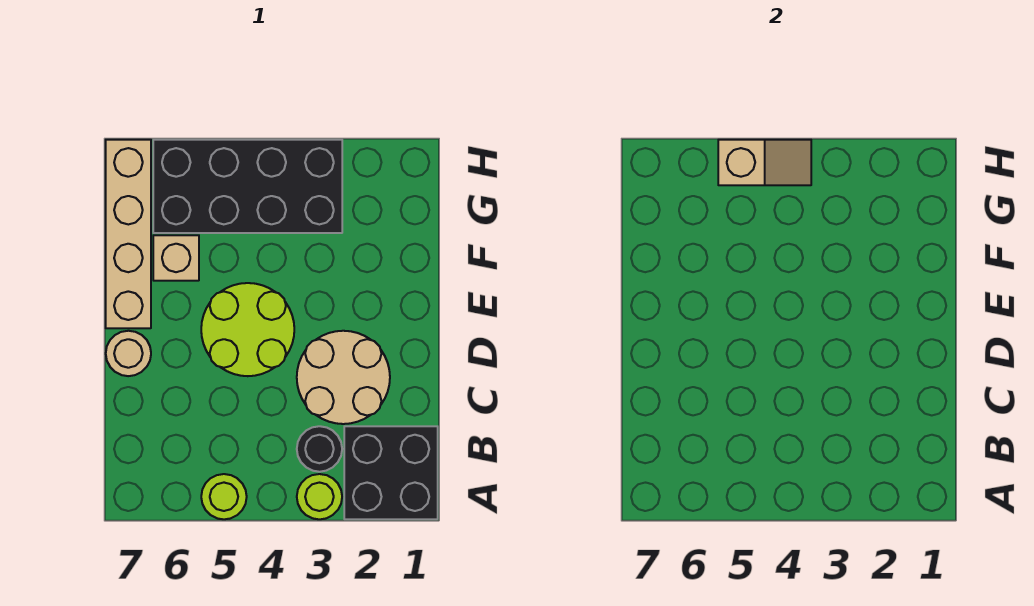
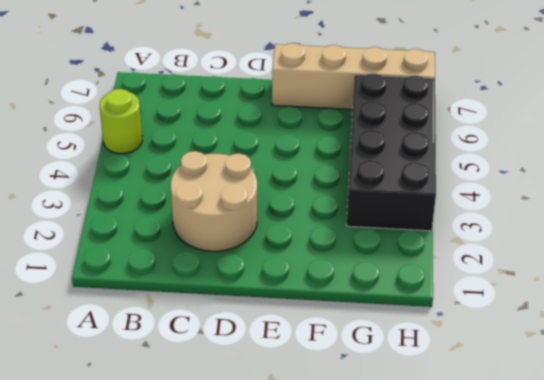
none -> black brick A1:B2 level 1
none -> lime round brick A3 level 1

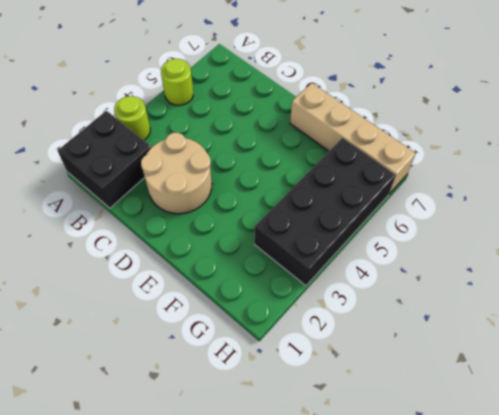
none -> black round brick B3 level 1
none -> lime round brick D4:E5 level 1

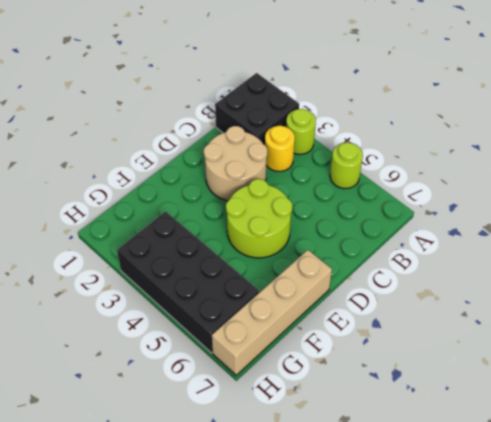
yellow round brick B3 level 1 -> black round brick B3 level 1
none -> tan round brick D7 level 1
none -> tan brick F6 level 1

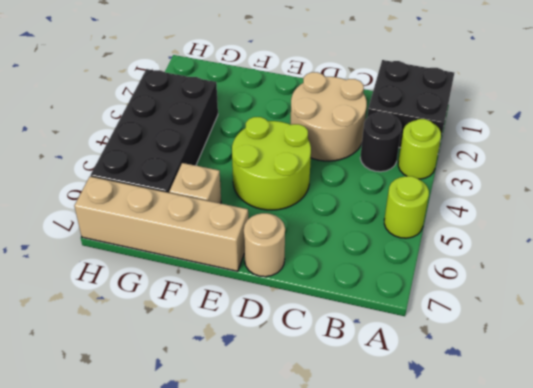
none -> tan slope H4:H5 level 2 top 5

